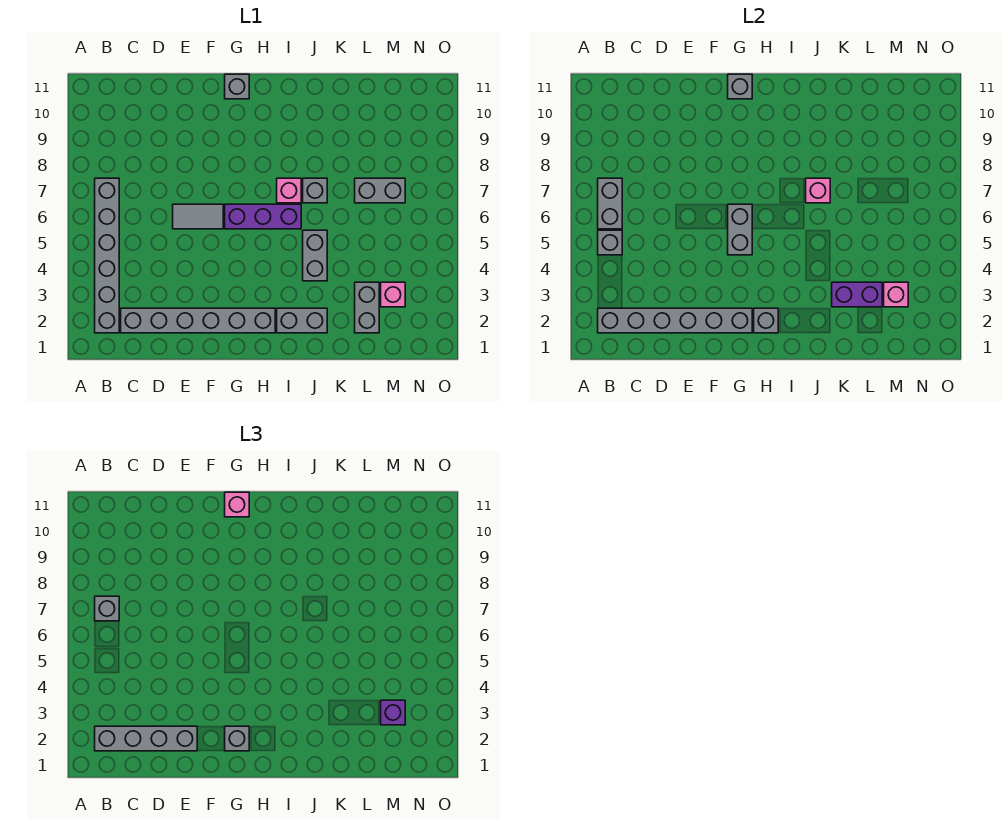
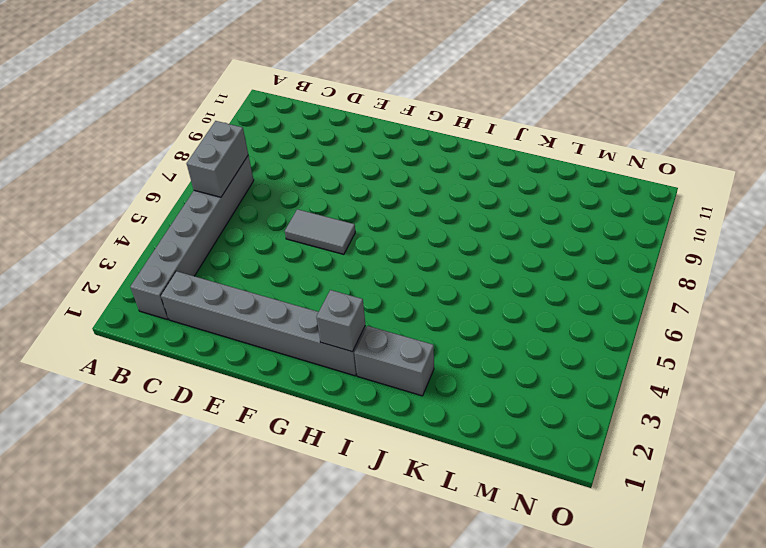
none -> purple brick G6:I6 level 1
none -> grey brick G11 level 1
none -> pink brick I7 level 1

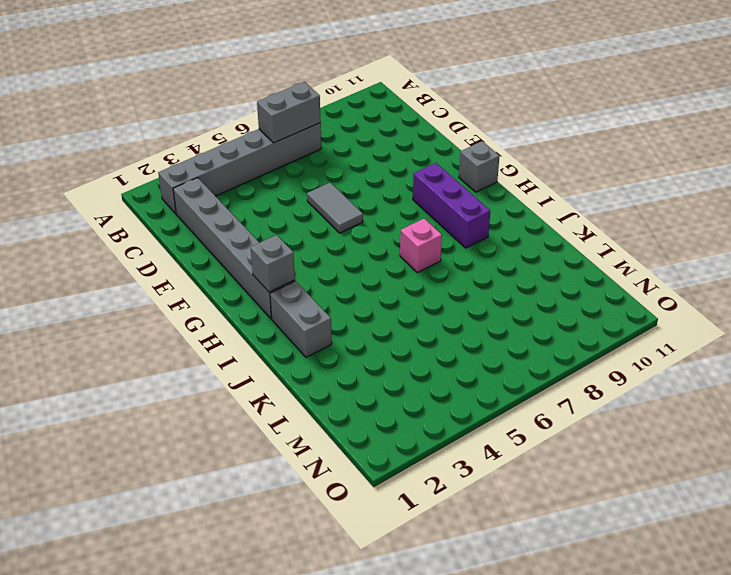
purple brick G9:I9 level 1 -> purple brick G6:I6 level 1
none -> grey brick J4:J5 level 1
none -> grey brick J7 level 1
none -> grey brick L2:L3 level 1

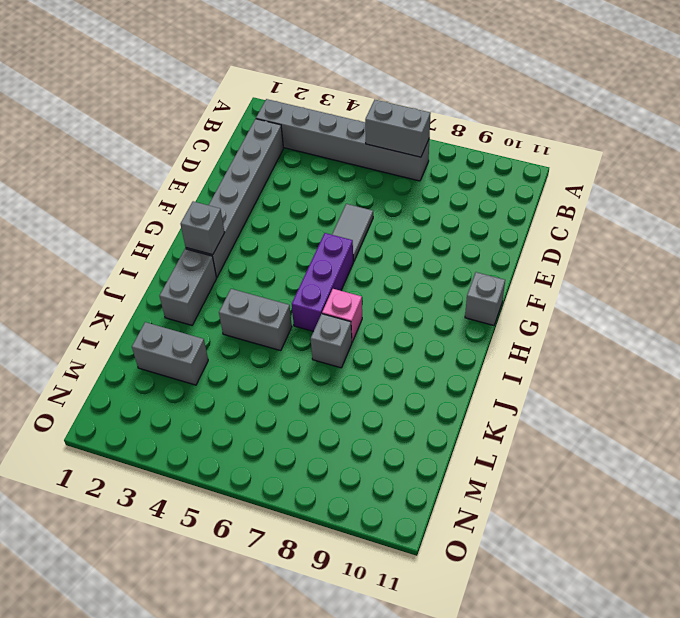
none -> grey brick L7:M7 level 1
none -> pink brick M3 level 1
none -> grey brick B2:G2 level 2

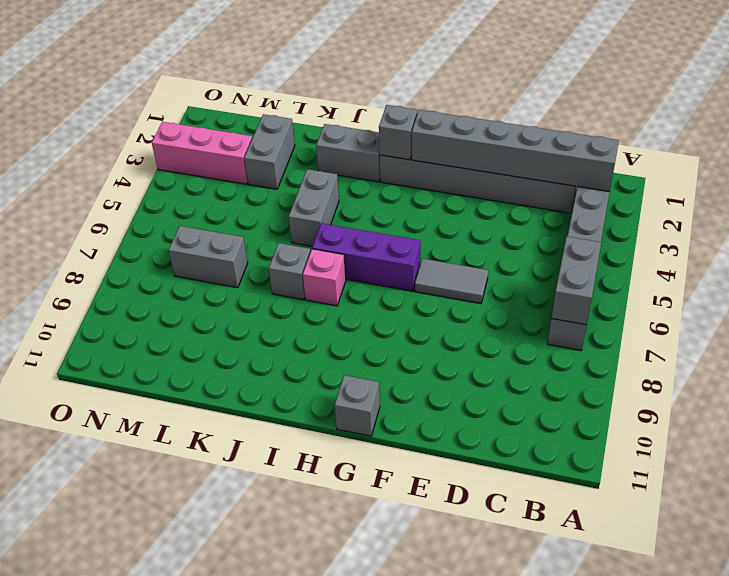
pink brick M3:O3 level 1 -> pink brick M3 level 1
none -> grey brick B5 level 2
none -> grey brick G5:G6 level 2
none -> grey brick G11 level 2

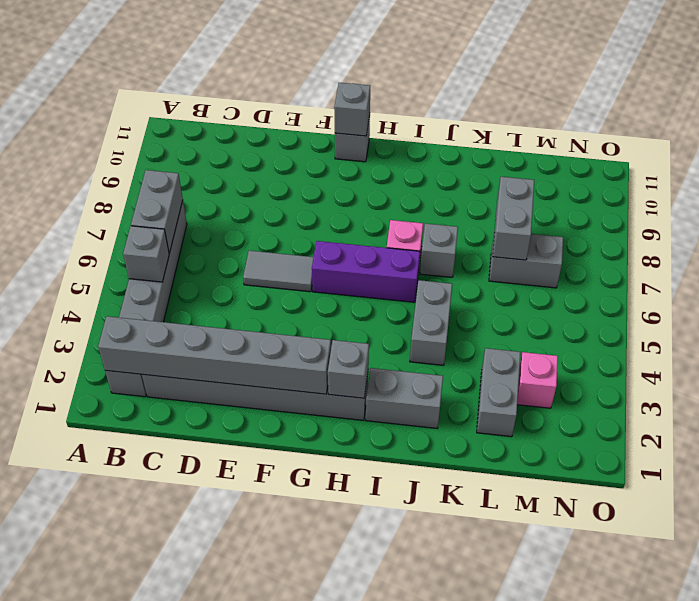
grey brick L7:L8 level 2 -> grey brick G5:G6 level 2
none -> pink brick J7 level 2
none -> purple brick K3:L3 level 2
none -> pink brick M3 level 2

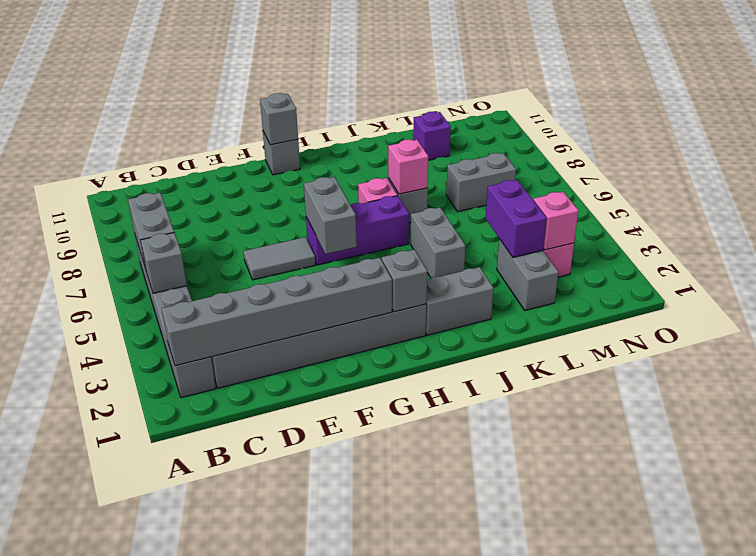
purple brick L3:L4 level 2 -> purple brick K3:L3 level 2
purple brick L10 level 1 -> purple brick M3 level 3
none -> grey brick B2:E2 level 3
none -> grey brick B7 level 3
none -> grey brick G2 level 3

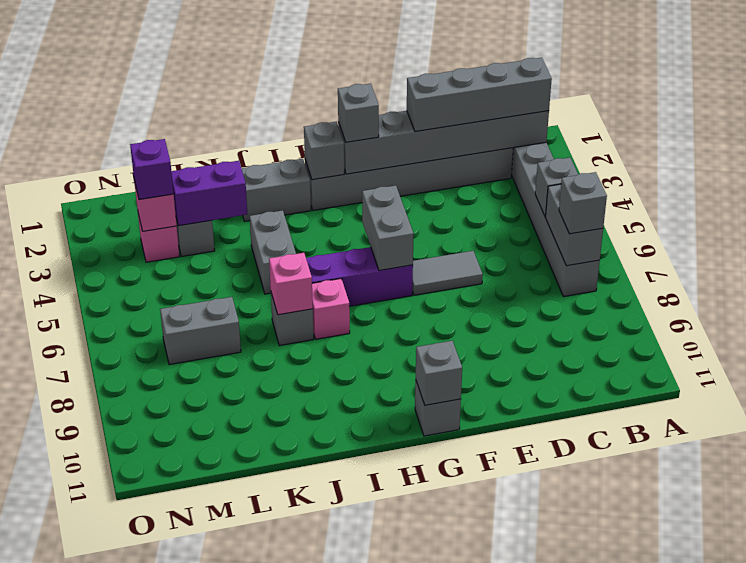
none -> pink brick G11 level 3

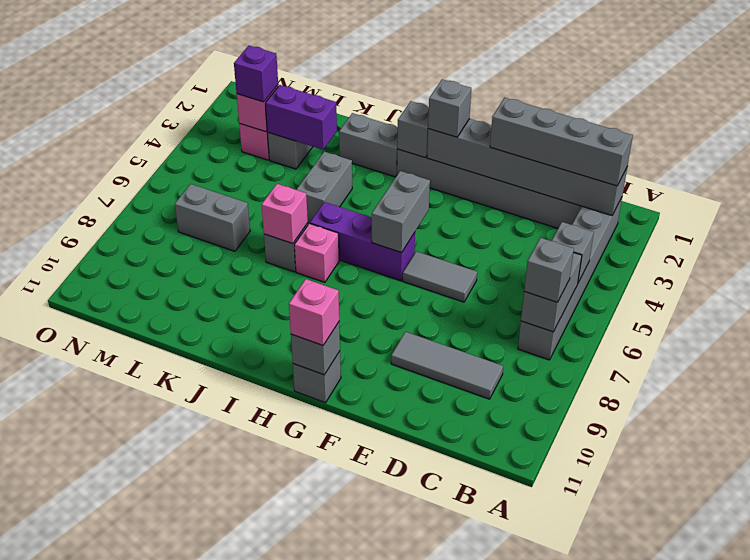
grey tile C9:E9 level 1 -> none

